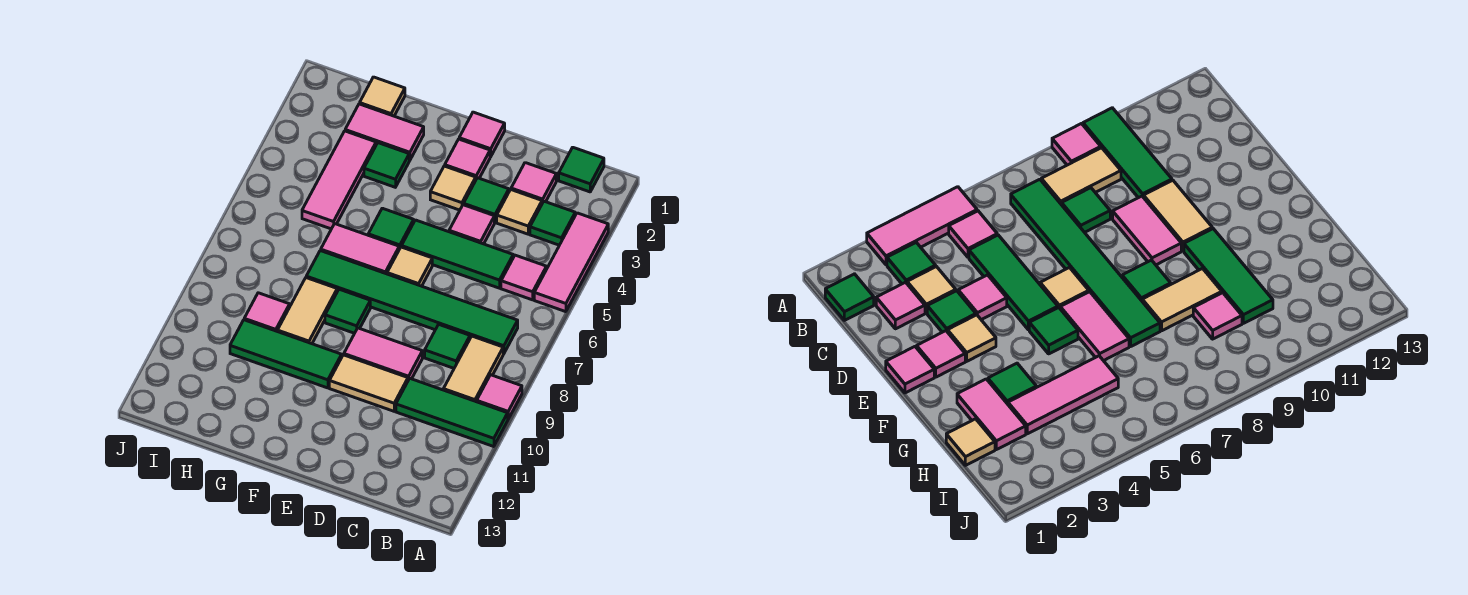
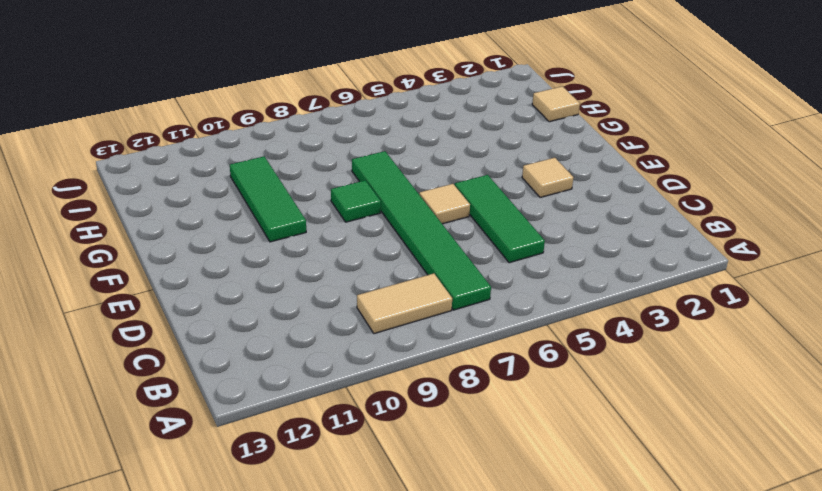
none -> pink tile A3:A5 level 1
none -> pink tile A9 level 1
none -> green tile A10:C10 level 1
none -> green tile B1 level 1

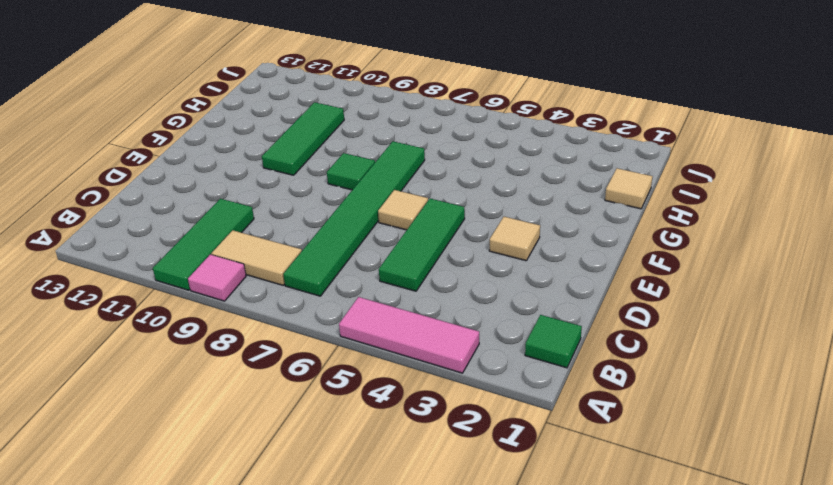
none -> green tile B3 level 1
none -> pink tile B5 level 1
none -> pink tile C2 level 1
none -> tan tile C3 level 1

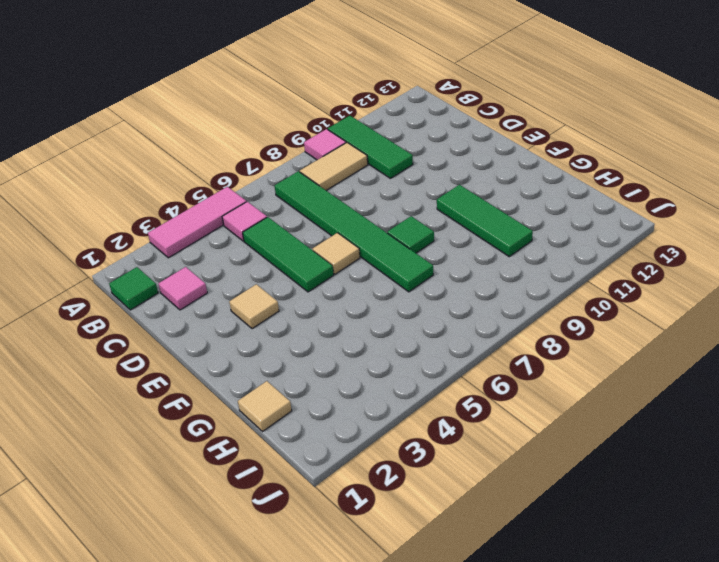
none -> green tile B3 level 1
none -> tan tile C3 level 1
none -> green tile C8 level 1
none -> green tile D3 level 1

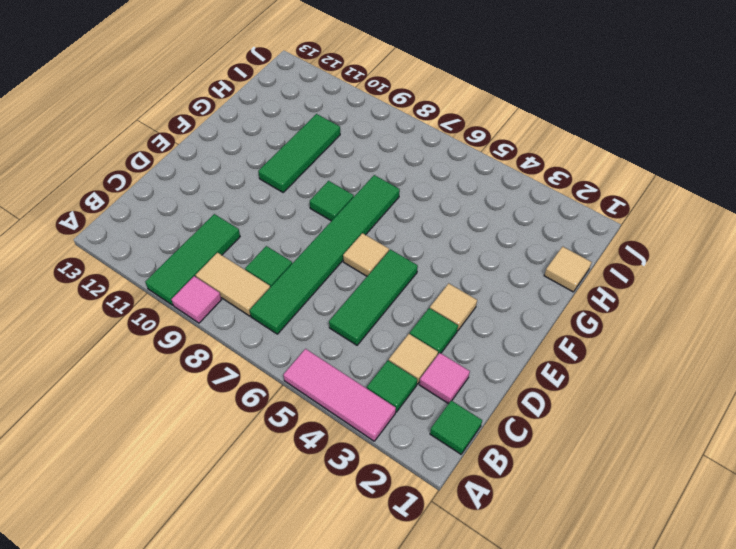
none -> pink tile B5 level 1
none -> pink tile D4 level 1
none -> pink tile D9:E9 level 1
none -> tan tile D10:E10 level 1

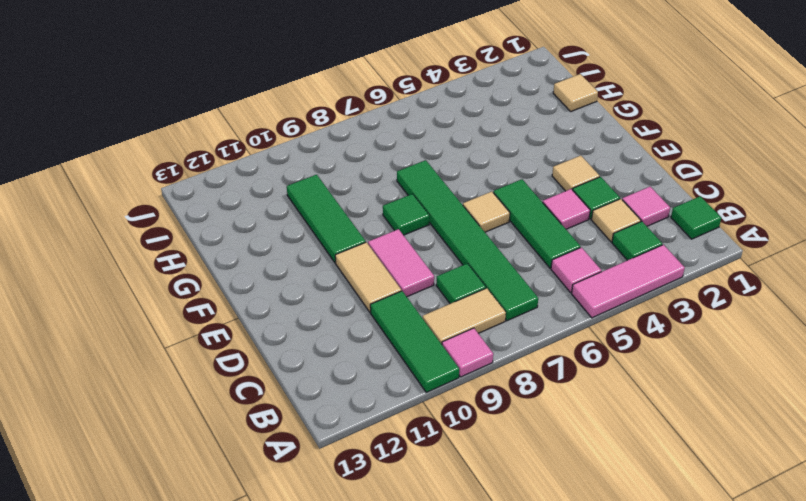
none -> pink tile E1 level 1
none -> pink tile E2 level 1
none -> green tile F5 level 1
none -> pink tile F6:G6 level 1

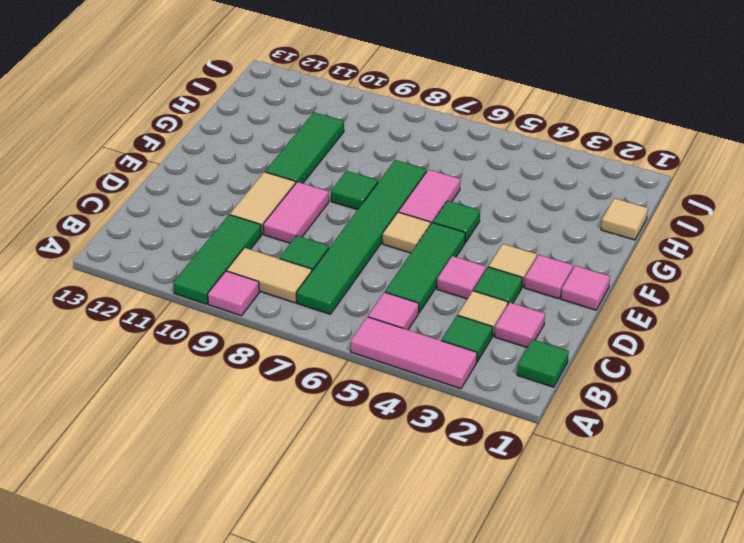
none -> pink tile G2:H2 level 1
none -> green tile G3 level 1
none -> tan tile G8:G9 level 1
none -> pink tile H3:H5 level 1

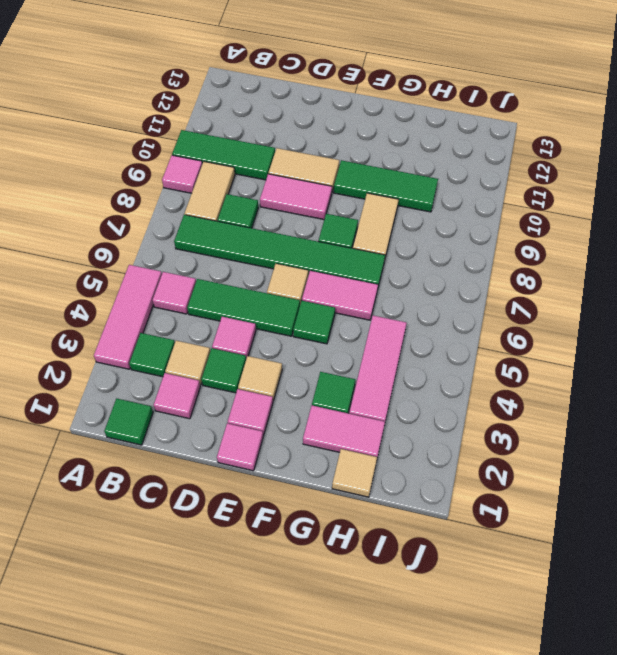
none -> pink tile H9 level 1

